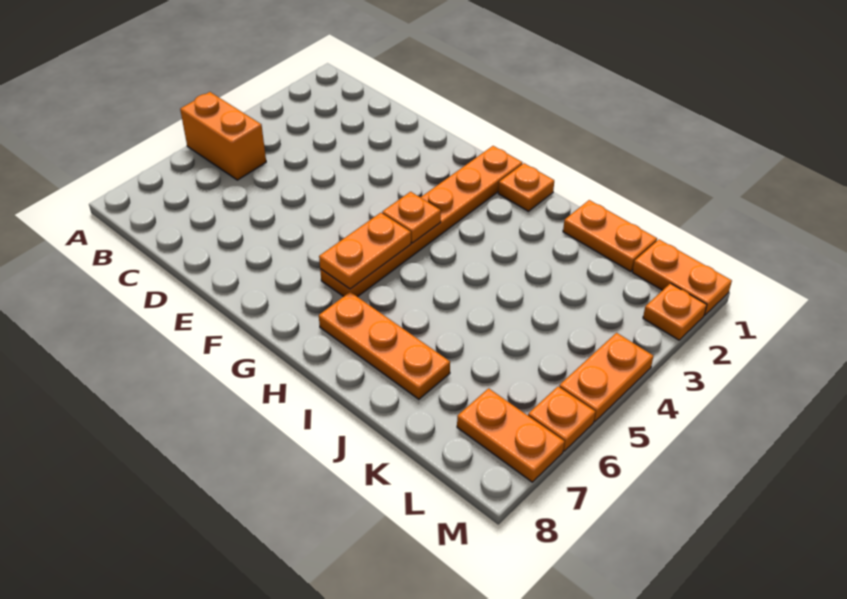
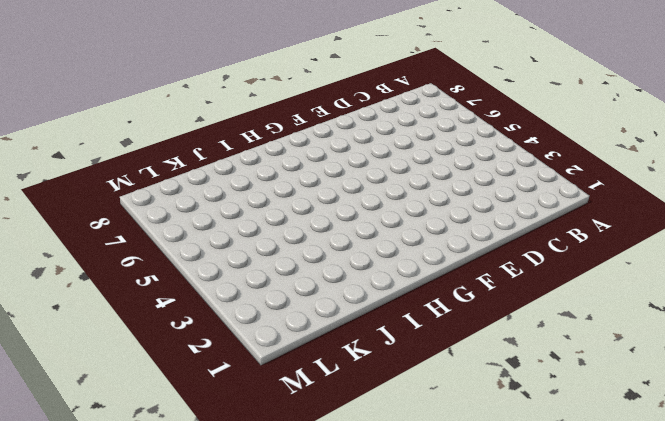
none -> orange brick A5:B5 level 1
none -> orange plate G1:G6 level 1
none -> orange plate H1 level 1

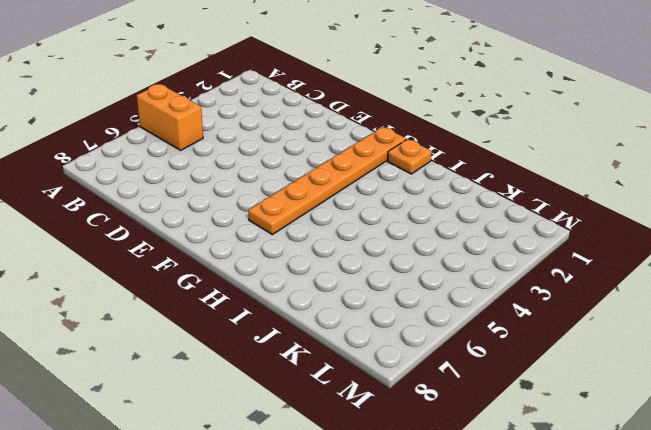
none -> orange plate H7:J7 level 1
none -> orange plate J1:K1 level 1
none -> orange plate L1:M1 level 1

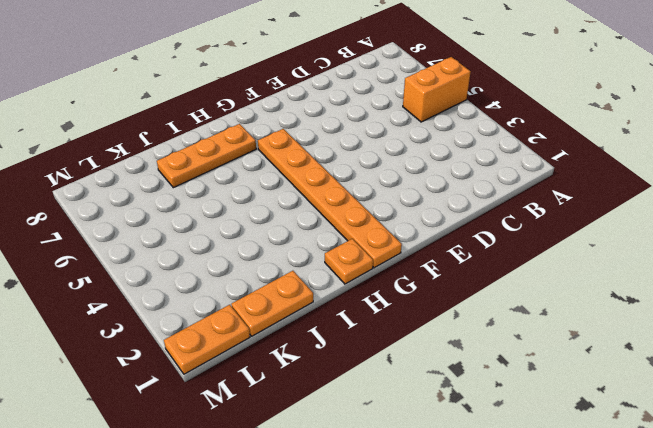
none -> orange plate L7:M7 level 1
none -> orange plate M2 level 1
none -> orange plate M4:M5 level 1

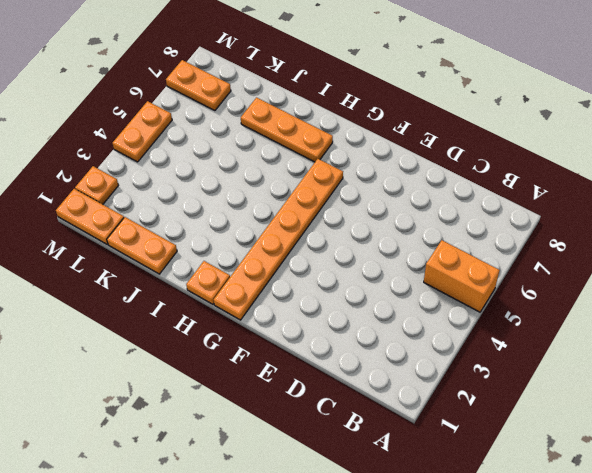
none -> orange plate M6 level 1
none -> orange plate G4 level 2
none -> orange plate G5:G6 level 2

